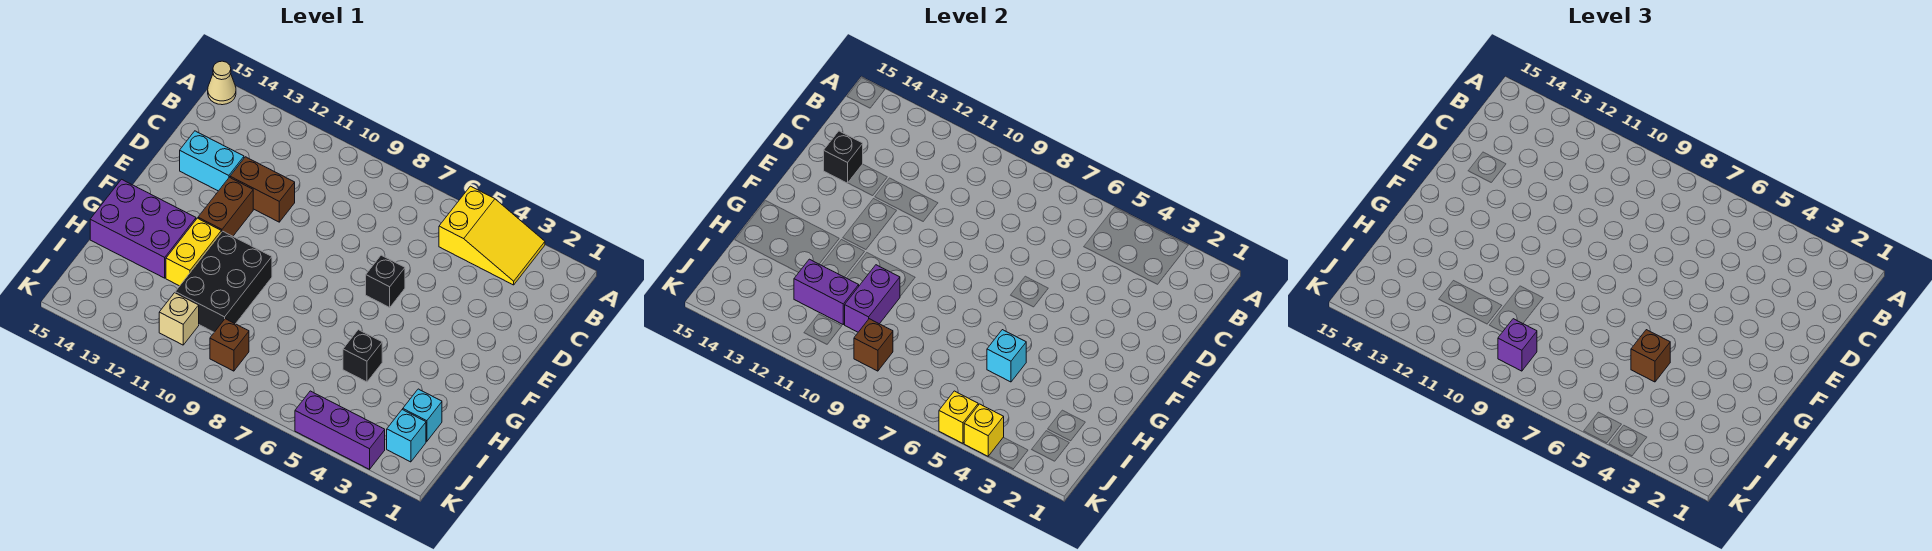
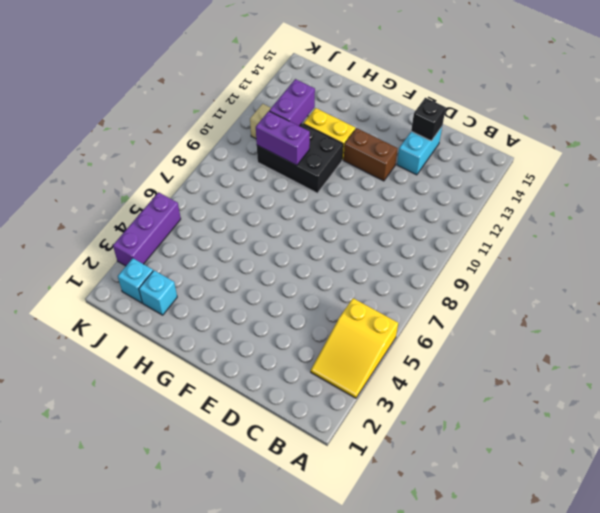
none -> tan cone A15 level 1
none -> brown brick D11:D12 level 1
none -> black brick E6 level 1

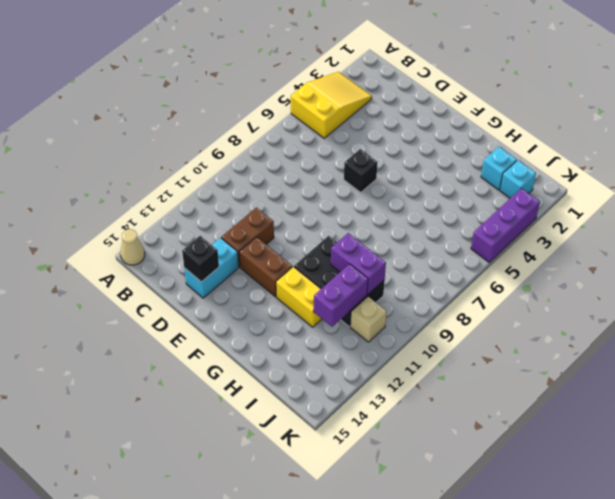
none -> purple brick G13:H15 level 1
none -> black brick H5 level 1
none -> brown brick J9 level 1

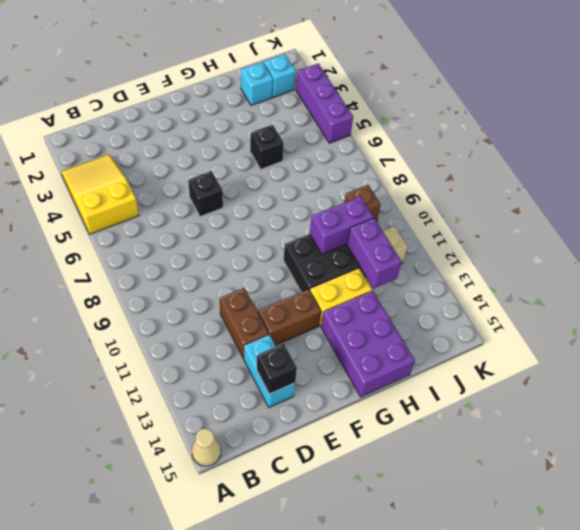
none -> cyan brick H5 level 2
none -> brown brick J9 level 2
none -> yellow brick K4 level 2

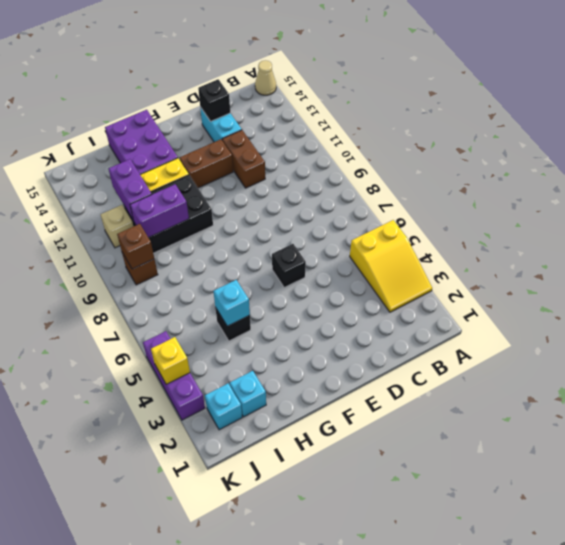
none -> yellow brick K5 level 2
none -> brown brick H5 level 3
none -> purple brick J9 level 3

